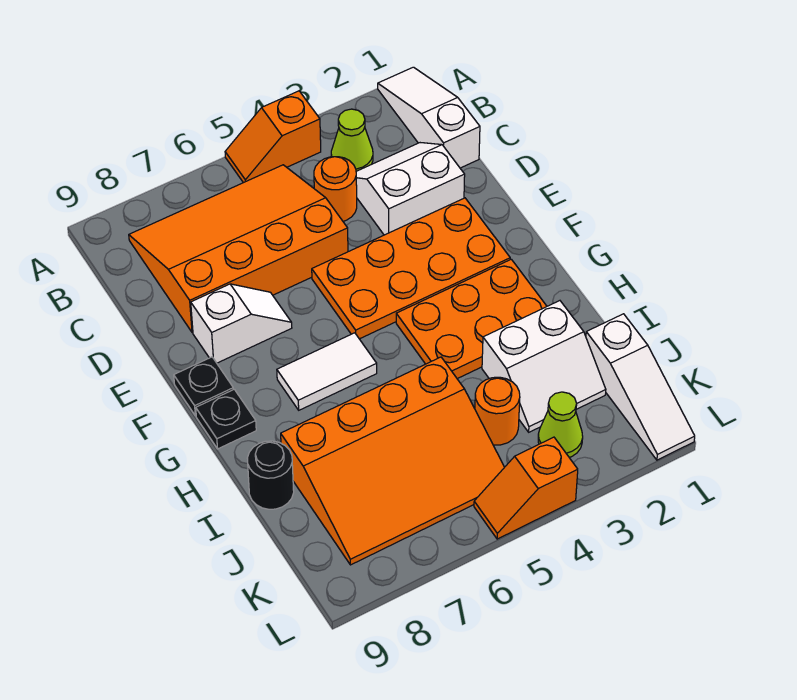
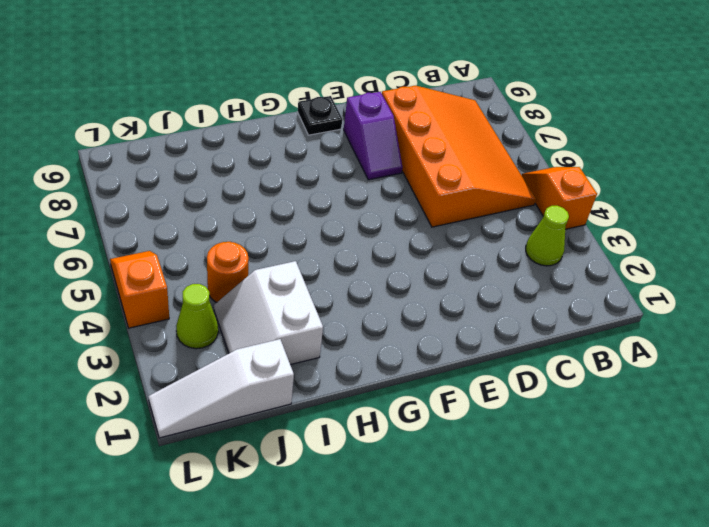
purple slope E7:E8 level 1 top 8 -> white slope E7:E8 level 1 top 8
none -> white slope A1:C1 level 1 top C
none -> white slope C2:D3 level 1 top D
none -> orange round brick C4 level 1

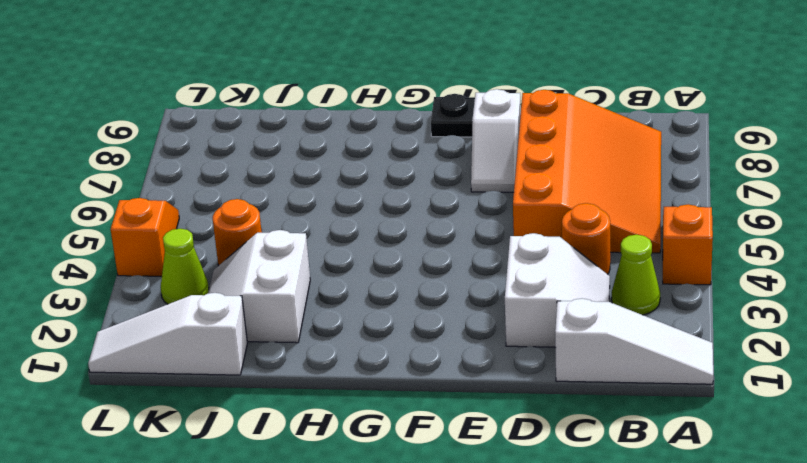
none -> orange plate E2:F5 level 1
none -> orange plate G2:H4 level 1
none -> white tile G6:G7 level 1

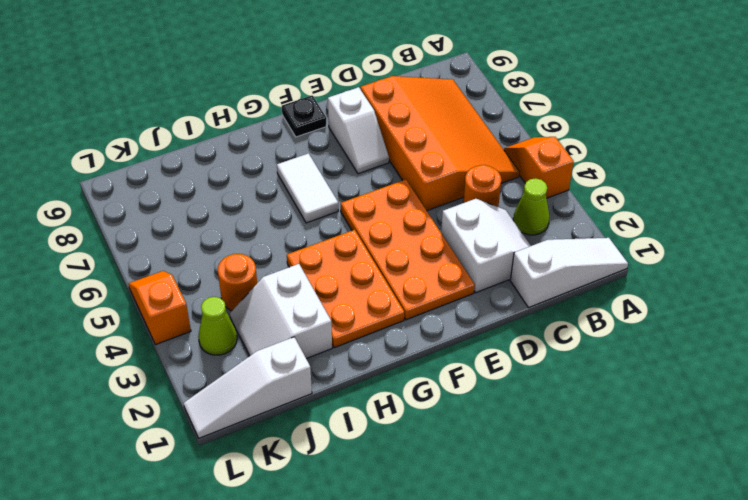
none -> black plate G9 level 1
none -> orange slope I5:K8 level 1 top I
none -> black round brick I9 level 1

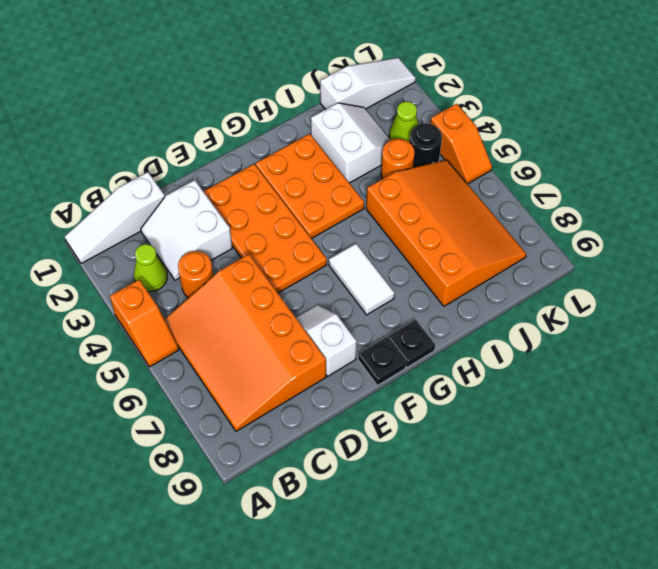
black round brick K4 level 1 -> black round brick I9 level 1

